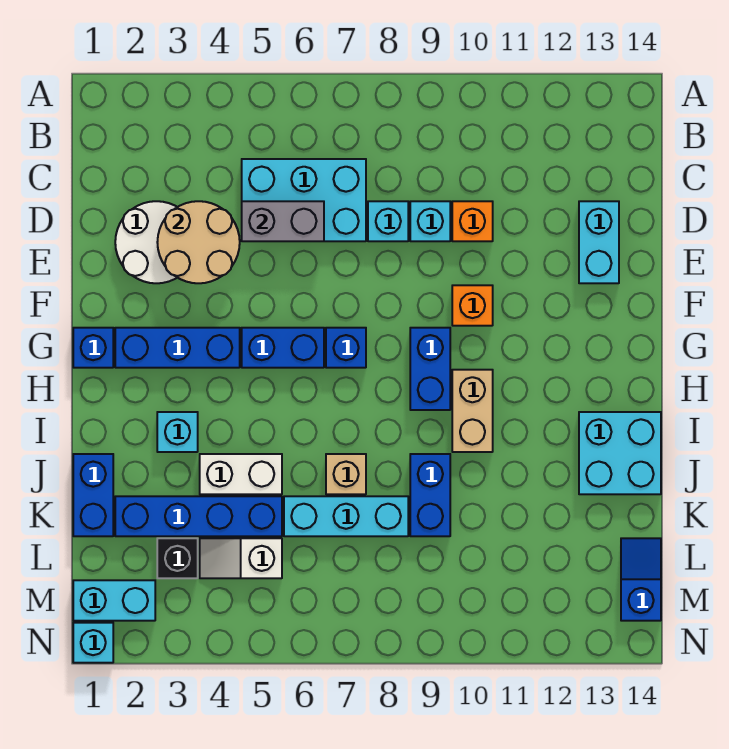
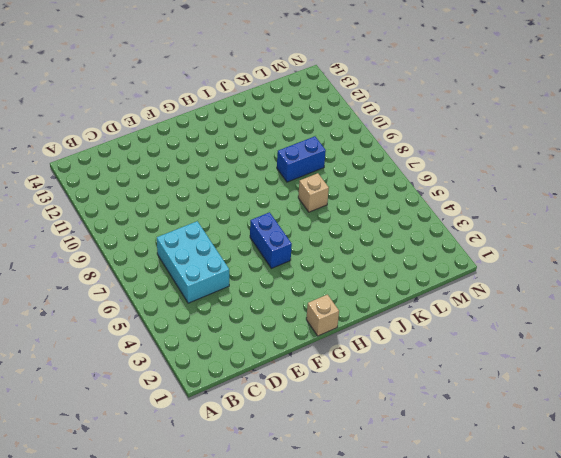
tan brick G1 level 1 -> blue brick G1 level 1
none -> white round brick D2:E3 level 1
none -> cyan brick D8 level 1
none -> cyan brick D9 level 1

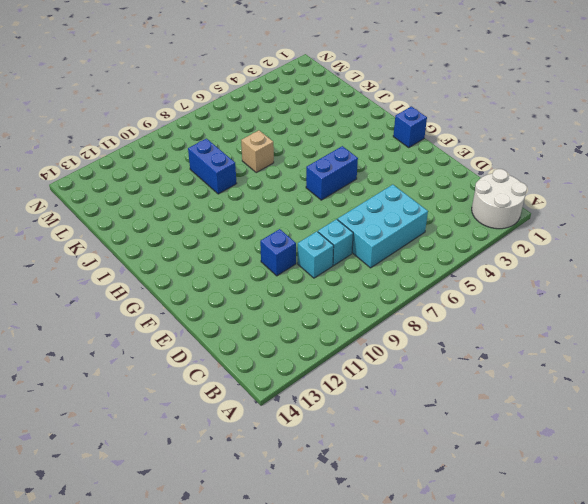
white round brick A1:B2 level 1 -> white round brick D2:E3 level 1
blue brick E10 level 1 -> blue brick G7 level 1
none -> orange brick D10 level 1
none -> cyan brick D13:E13 level 1
none -> orange brick F10 level 1

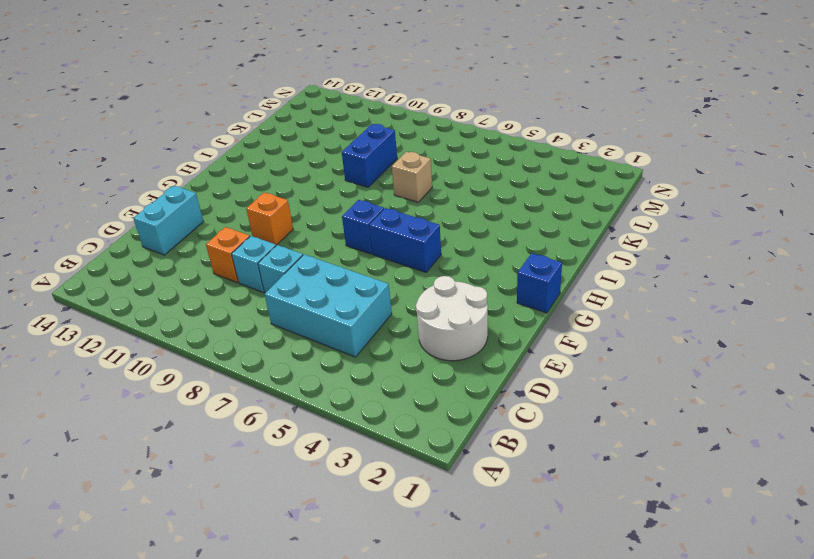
none -> blue brick G2:G4 level 1
none -> blue brick G9:H9 level 1
none -> tan brick H10:I10 level 1

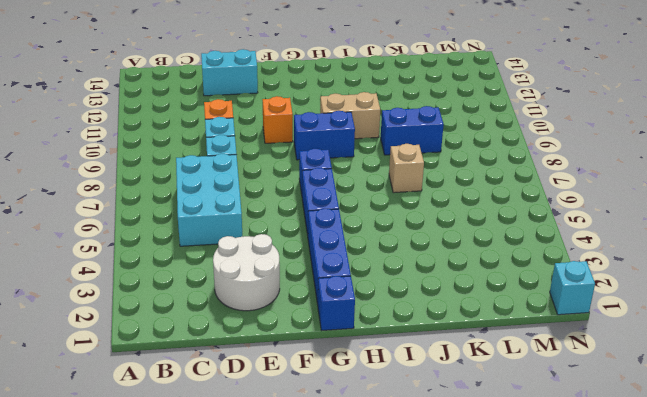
none -> cyan brick I3 level 1
none -> cyan brick I13:J14 level 1
none -> blue brick J1:K1 level 1

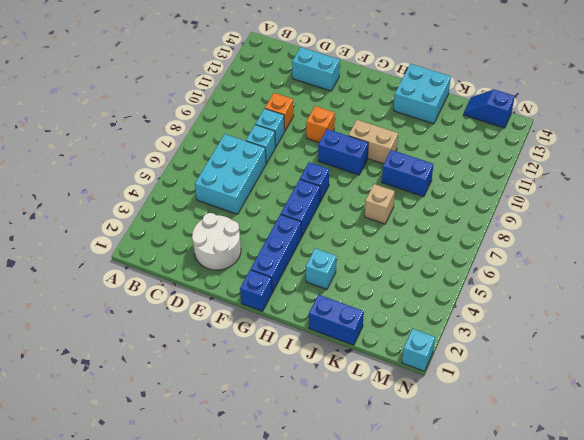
none -> white brick J4:J5 level 1
none -> blue brick K2:K5 level 1
none -> cyan brick K6:K8 level 1

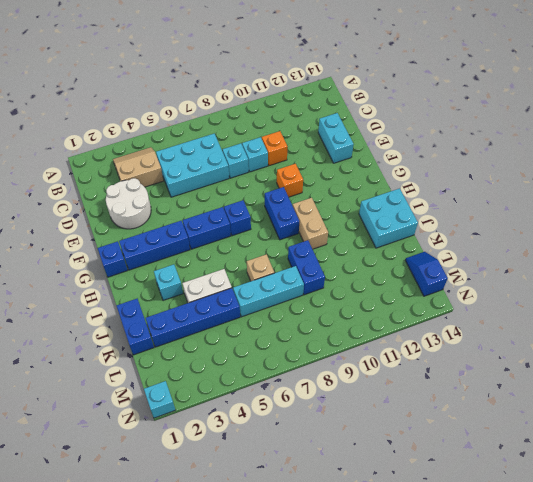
tan slope B3:C4 level 1 top C -> none
none -> black brick L3 level 1
none -> white slope L4:L5 level 1 top 5
none -> cyan brick M1:M2 level 1

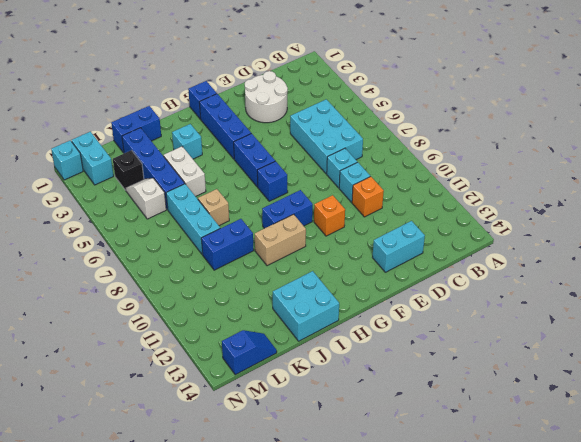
none -> tan round brick D3:E4 level 2
none -> grey brick D5:D6 level 2

